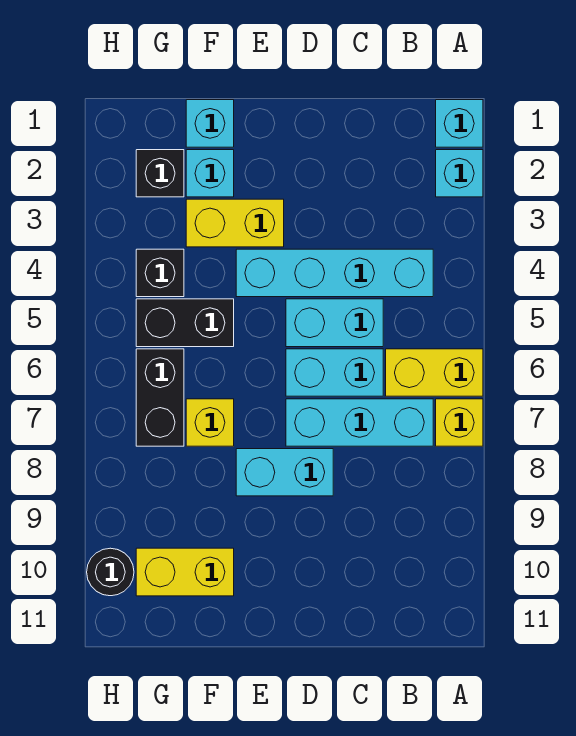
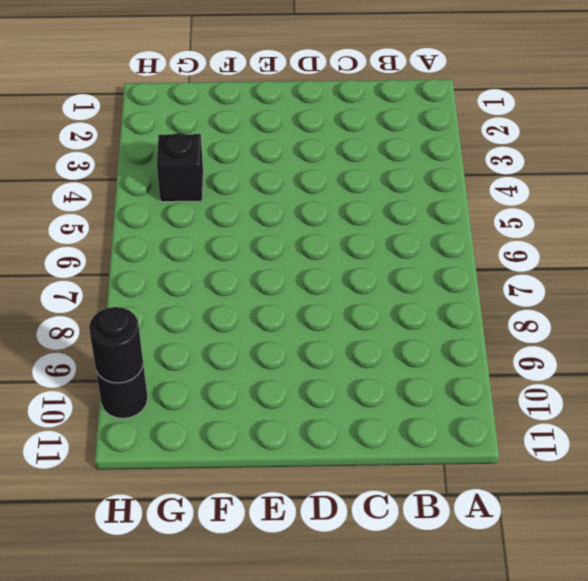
black round brick H10 level 2 -> none
none -> cyan brick A1 level 1
none -> cyan brick A2 level 1
none -> yellow brick A6:B6 level 1

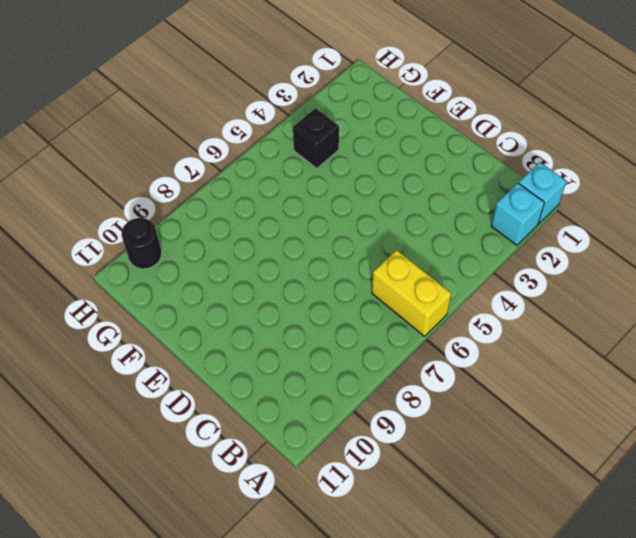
none -> yellow brick A7 level 1
none -> cyan brick B4:E4 level 1
none -> cyan brick B7:D7 level 1

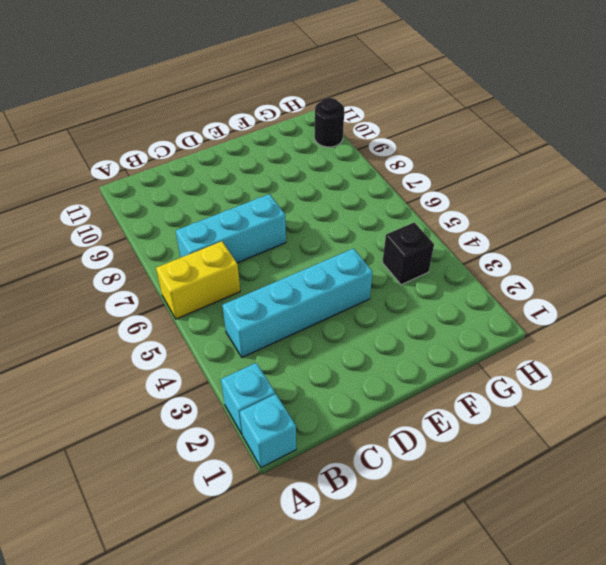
none -> yellow brick A7 level 1
none -> cyan brick C5:D5 level 1
none -> cyan brick C6:D6 level 1

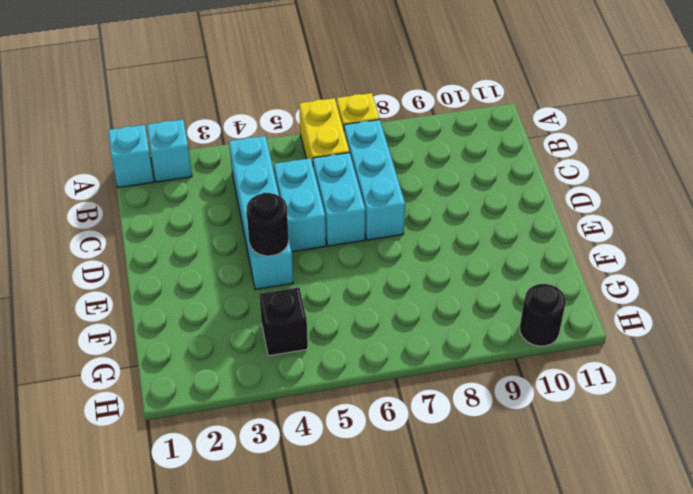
black round brick E4 level 2 -> none
none -> cyan brick D8:E8 level 1
none -> yellow brick E3:F3 level 1
none -> cyan brick F1 level 1

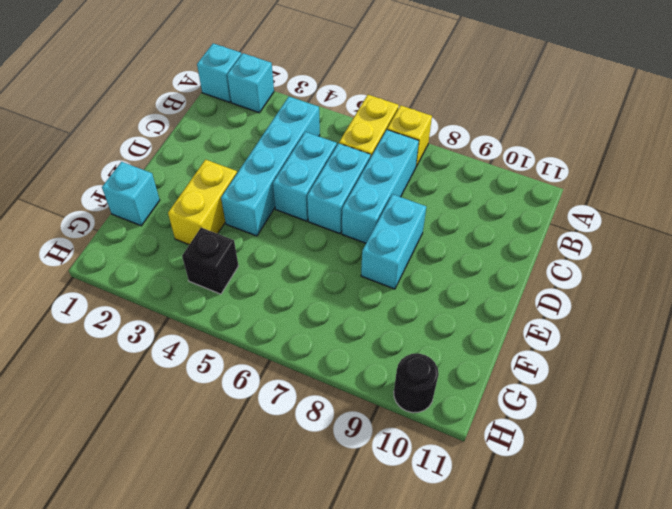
none -> cyan brick F2 level 1
none -> black brick F5:G5 level 1
none -> yellow brick F7 level 1

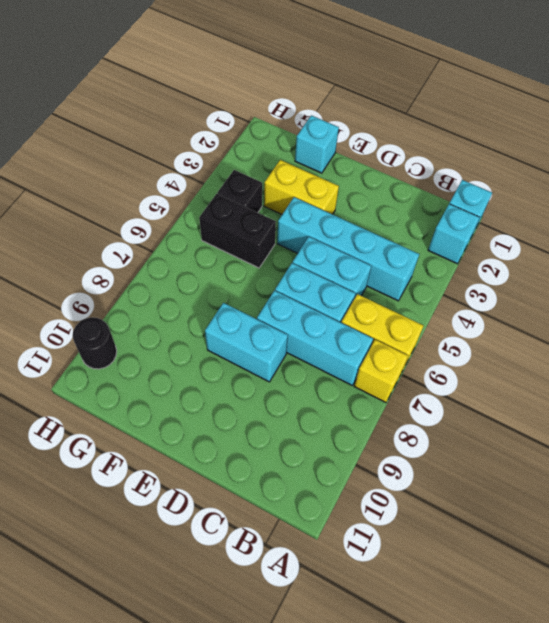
none -> cyan brick F2 level 1
none -> yellow brick F7 level 1
none -> yellow brick F10:G10 level 1

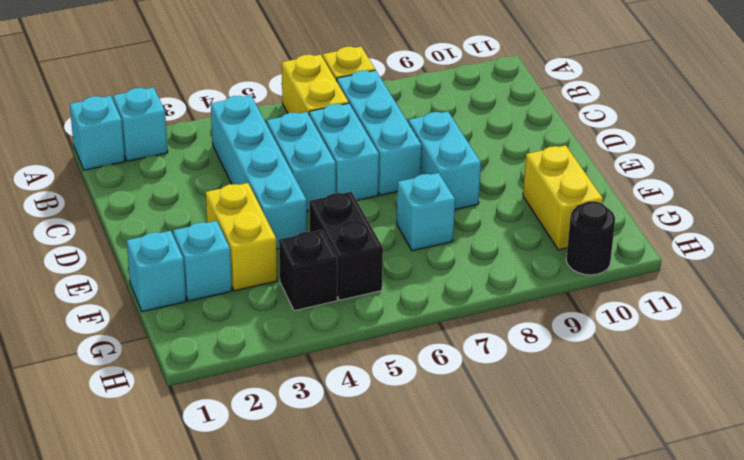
cyan brick F7 level 1 -> yellow brick F7 level 1
none -> black brick G2 level 1
none -> black brick G6:G7 level 1

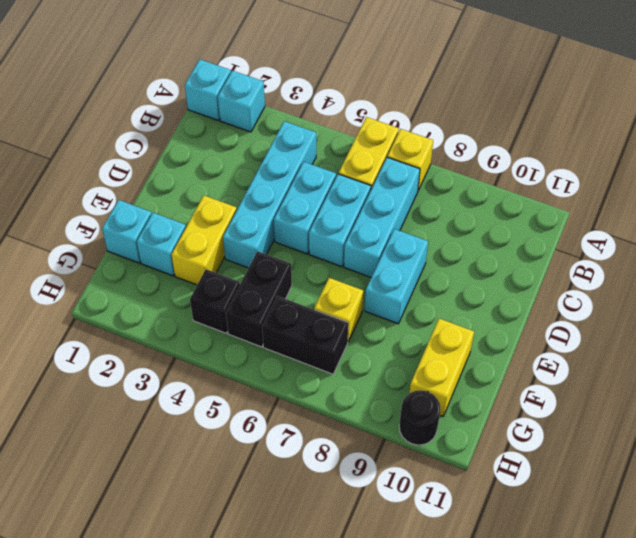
none -> black brick G2 level 1

